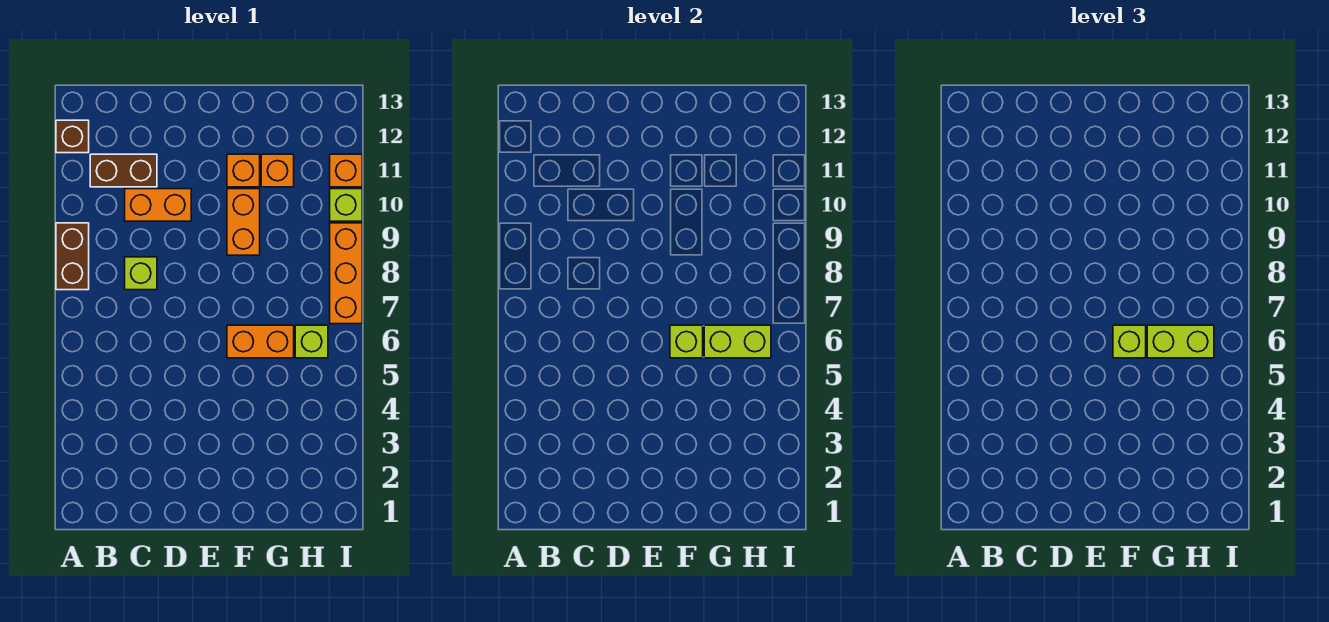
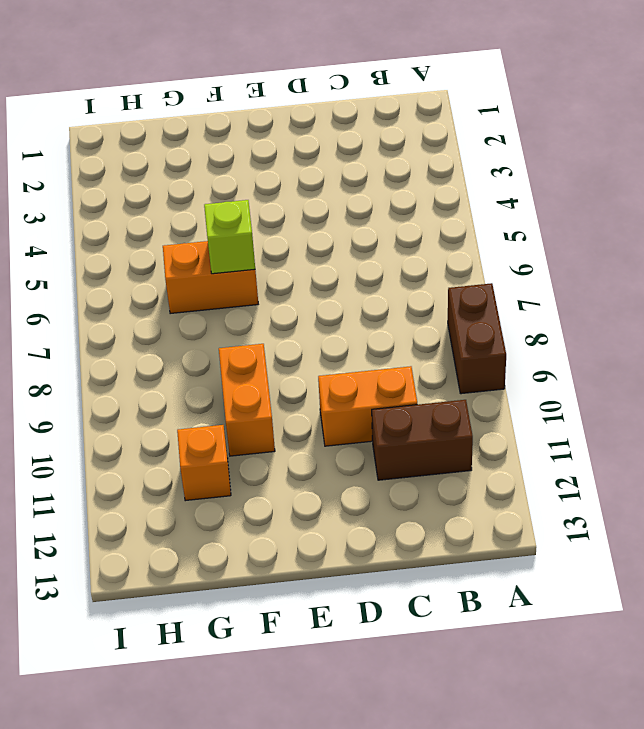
none -> brown brick A12 level 1
none -> lime brick C8 level 1
none -> orange brick F11 level 1

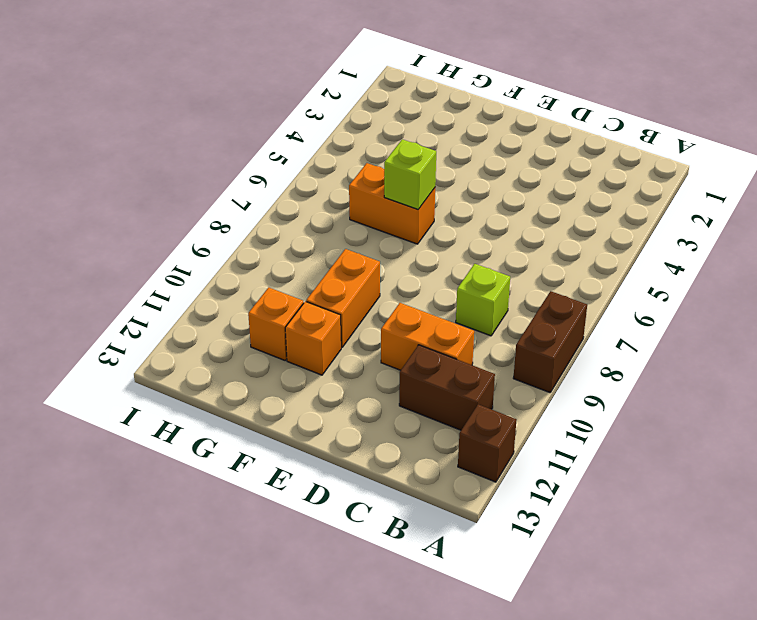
none -> lime brick H6 level 1
none -> orange brick I7:I9 level 1
none -> lime brick I10 level 1

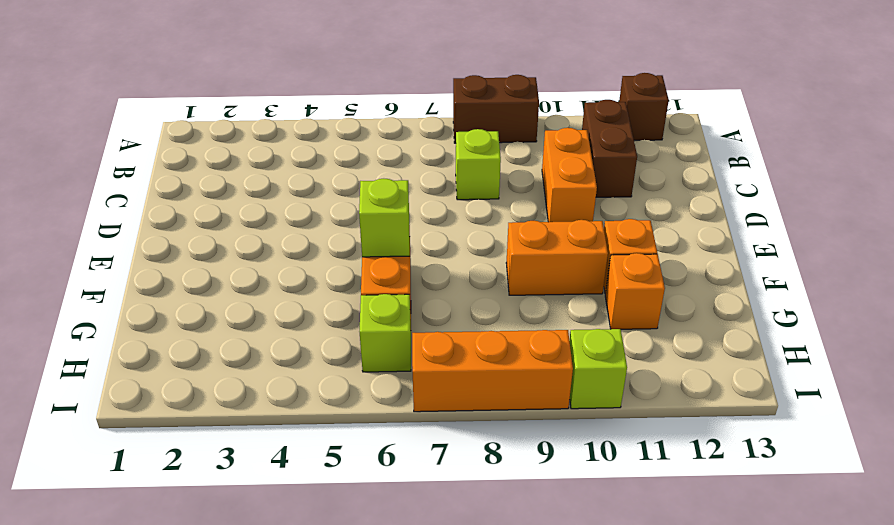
none -> orange brick I11 level 1
none -> lime brick G6:H6 level 2
none -> lime brick F6 level 3

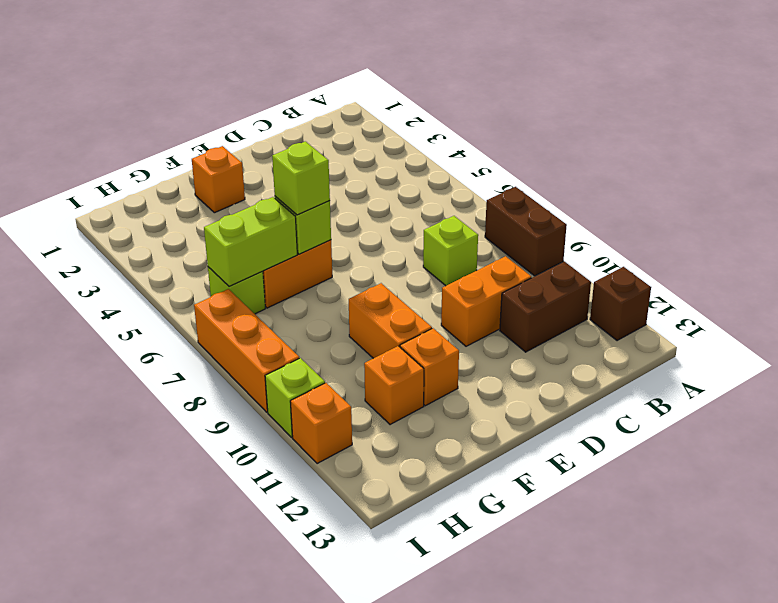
orange brick F2 level 1 -> none
none -> lime brick G6:H6 level 3

